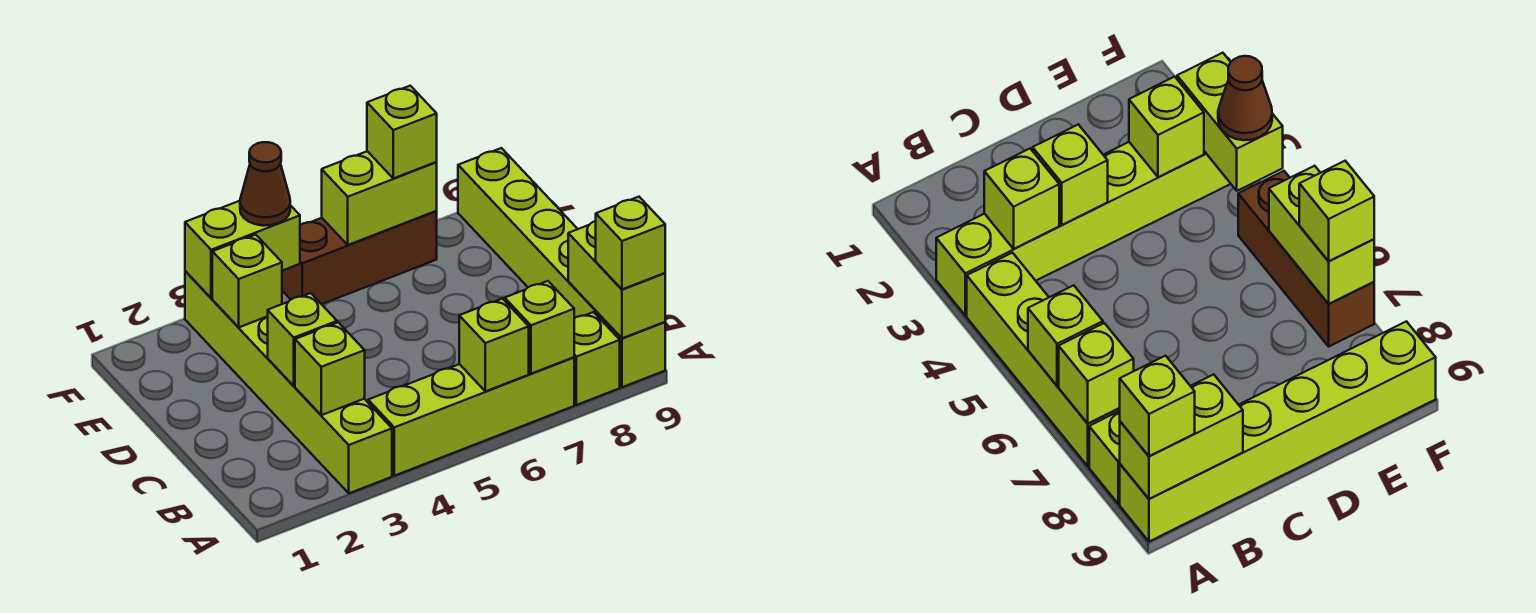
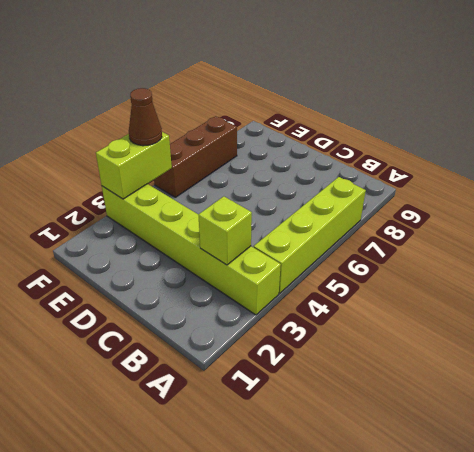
none -> lime brick A8 level 1
none -> lime brick A9:F9 level 1
none -> lime brick A6 level 2

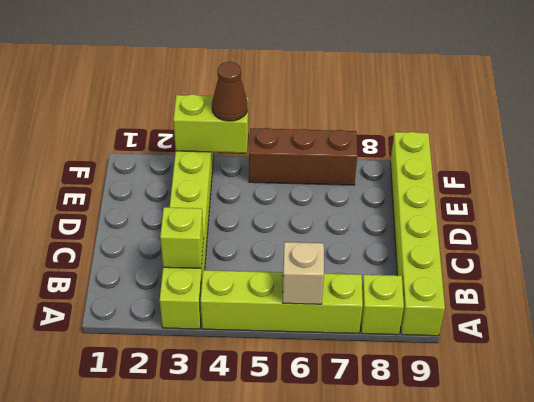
tan brick A6 level 2 -> lime brick A6 level 2
none -> lime brick A7 level 2
none -> lime brick A9:B9 level 2
none -> lime brick C3 level 2

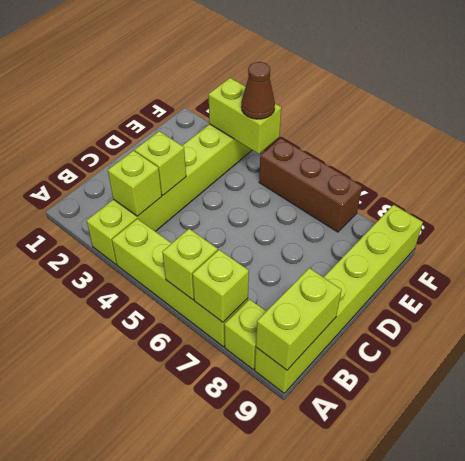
none -> lime brick E3 level 2
none -> lime brick F6:F7 level 2
none -> lime brick A9 level 3

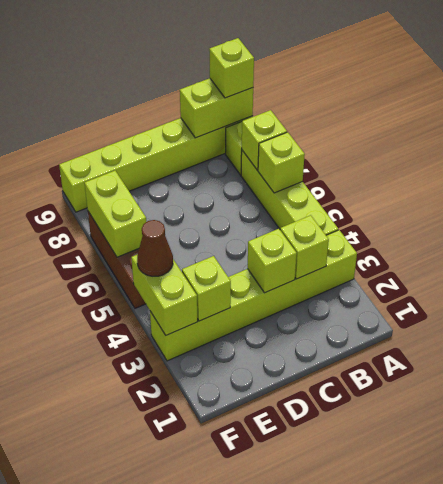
none -> lime brick F7 level 3

